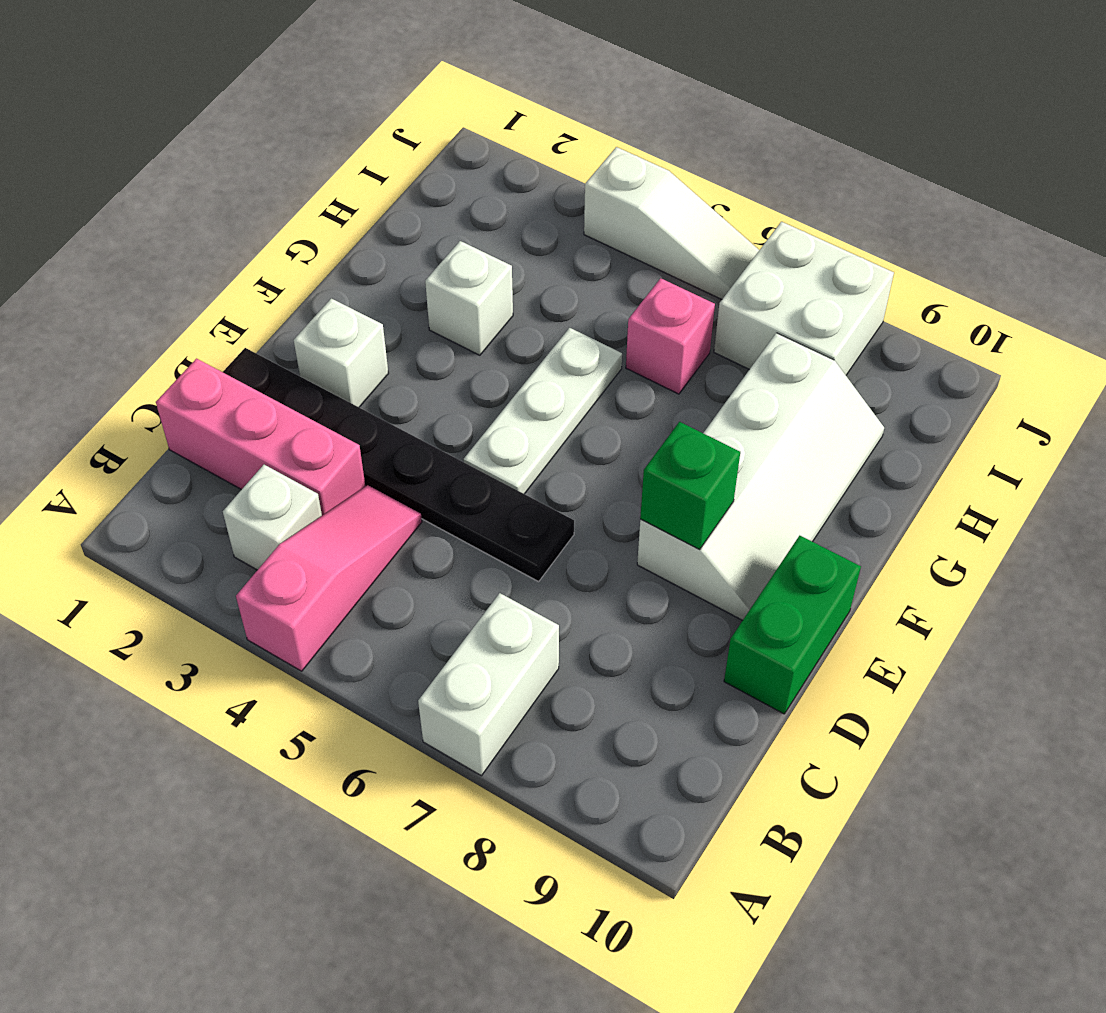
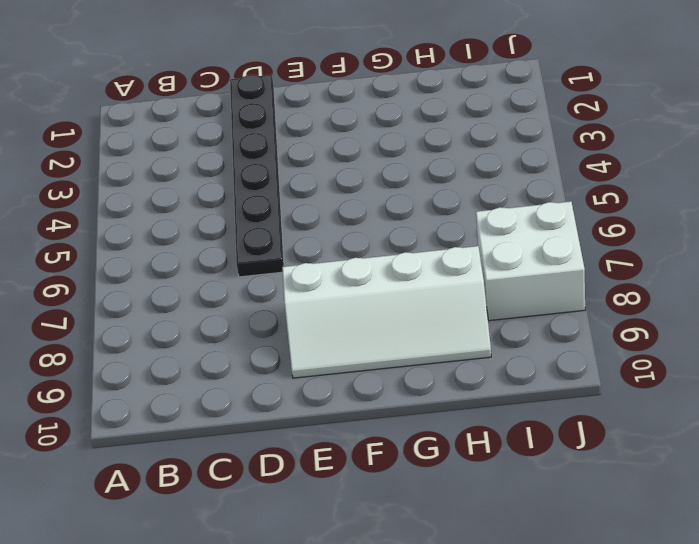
none -> pink slope A4:C4 level 1 top A
none -> white brick A7:B7 level 1
none -> white brick B3 level 1

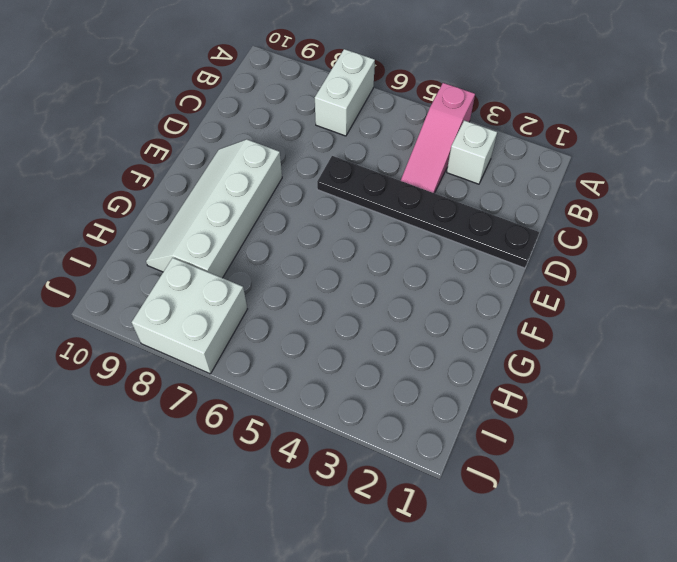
none -> pink brick C1:C3 level 1
none -> green brick D10:E10 level 1
none -> white brick E2 level 1

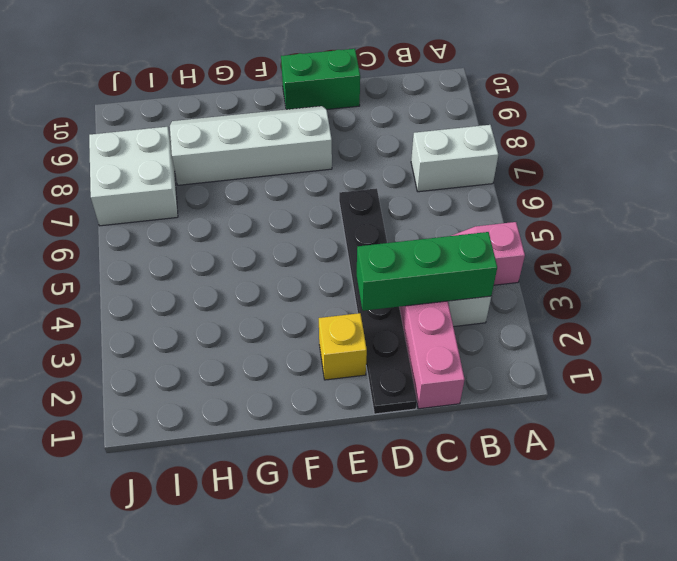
green brick B3:D3 level 2 -> none
yellow brick E2 level 1 -> white brick E2 level 1
none -> white plate E5:G5 level 1
none -> white brick G3 level 1
none -> pink brick H6 level 1

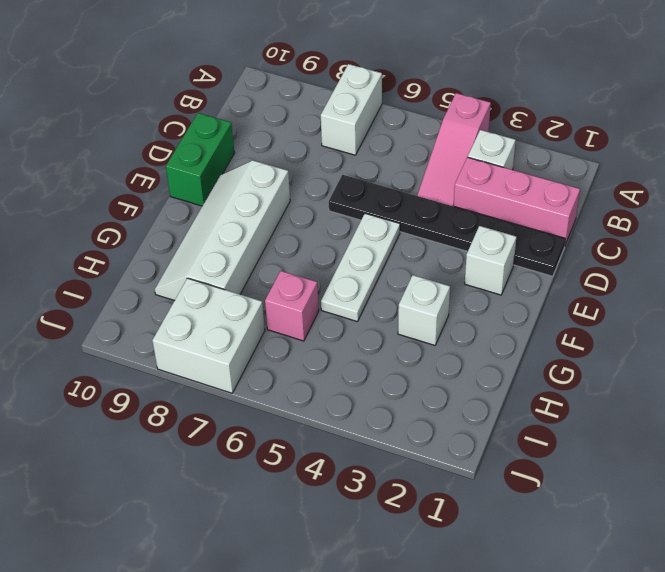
none -> white slope J4:J6 level 1 top 4
none -> green brick E8 level 2

